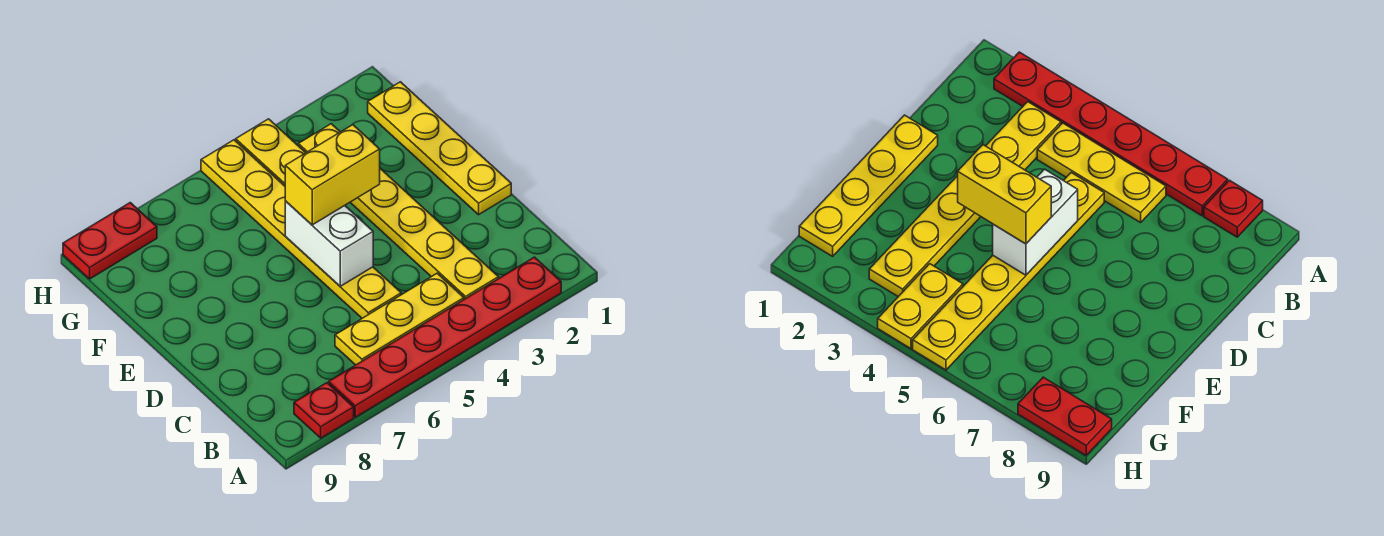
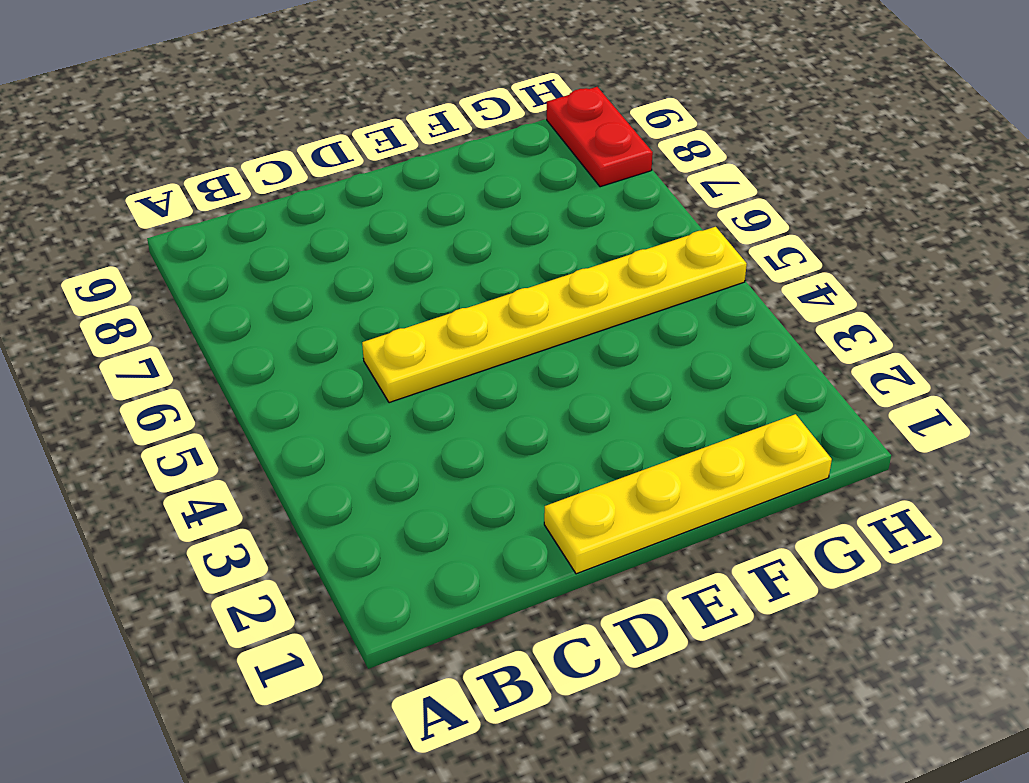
none -> red plate A2:A7 level 1
none -> red plate A8 level 1

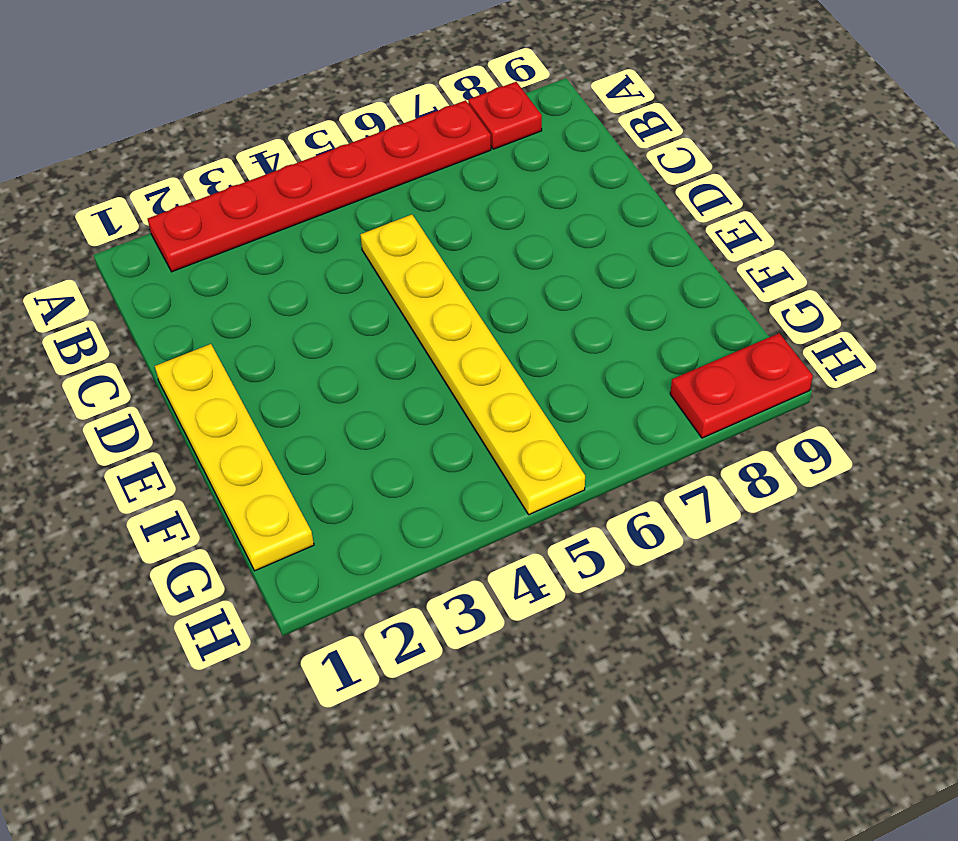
none -> yellow plate B3:G3 level 1
none -> yellow plate B4:B6 level 1

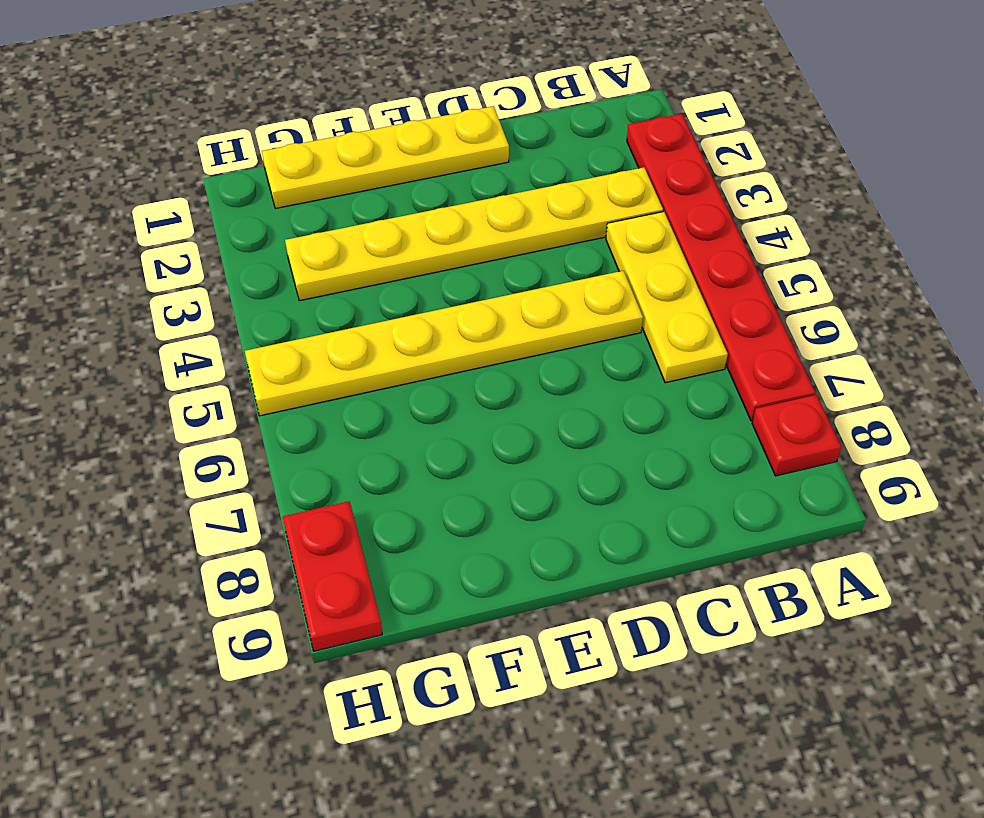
none -> yellow plate G4:H4 level 1
none -> white brick D5:E5 level 2

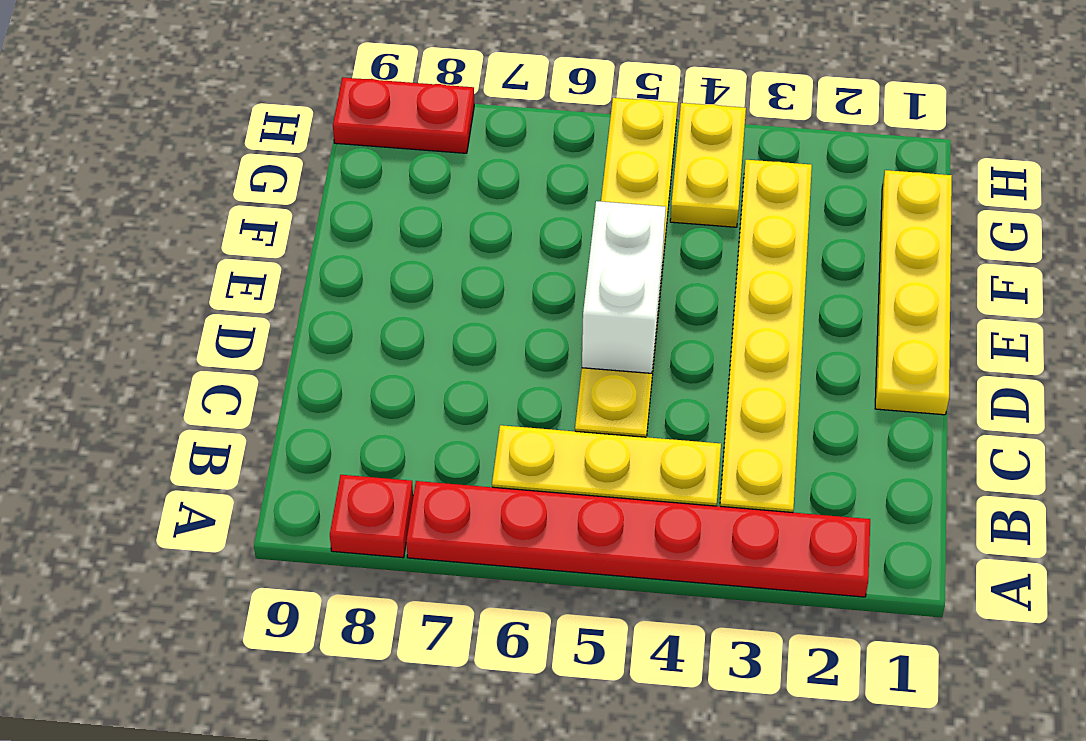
none -> yellow brick E4:E5 level 3

